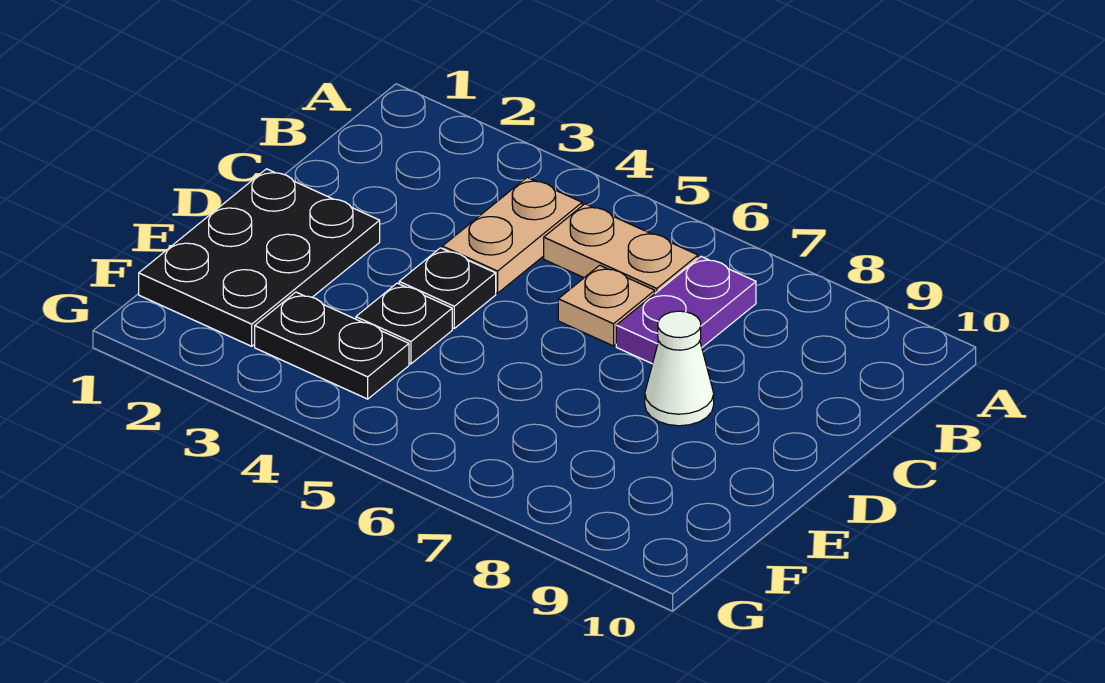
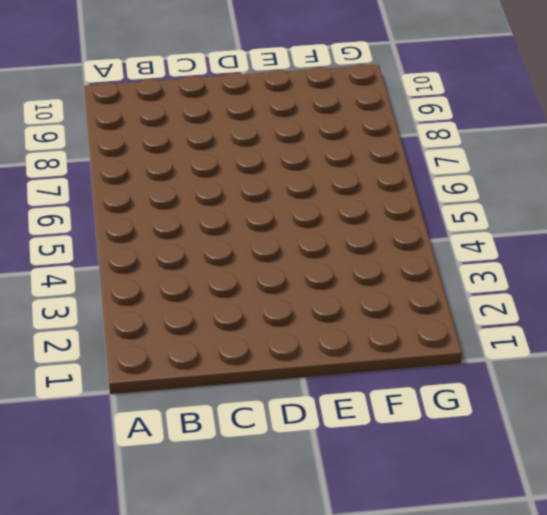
none -> tan plate B4:C4 level 1
none -> tan plate B5:B6 level 1

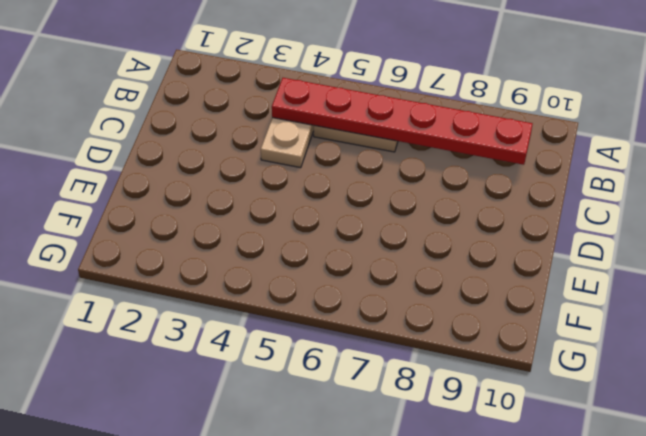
red plate B4:B9 level 2 -> none
none -> purple plate B7:C7 level 1
none -> tan plate C6 level 1

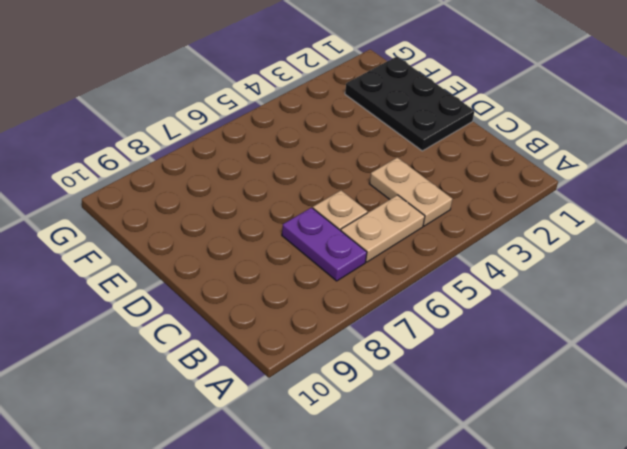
none -> black plate D4 level 1
none -> white cone D8 level 1

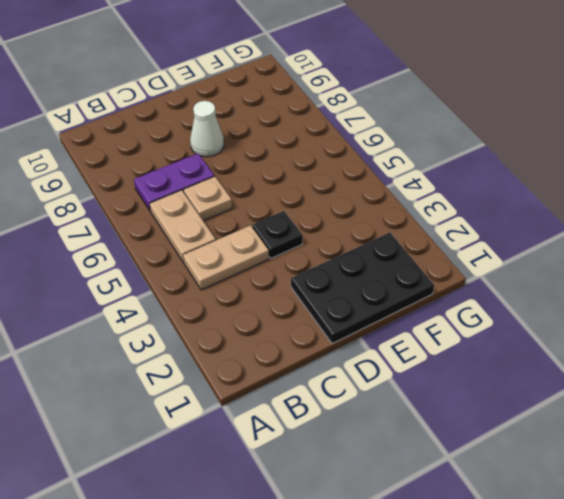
none -> black plate E4 level 1
none -> black plate F3:F4 level 1

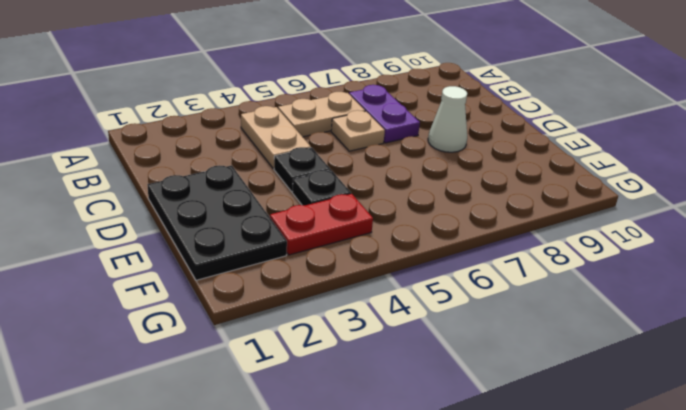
red plate F3:F4 level 1 -> black plate F3:F4 level 1

